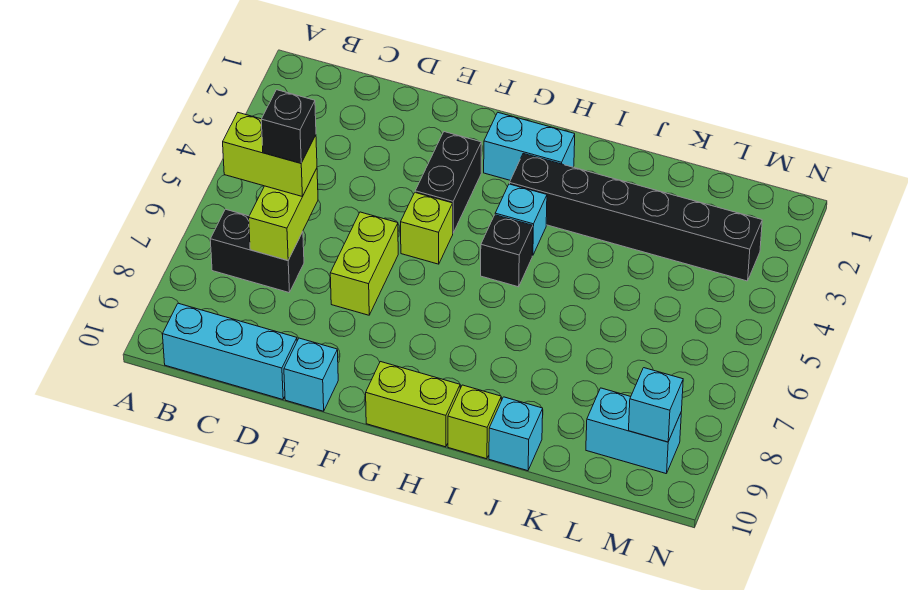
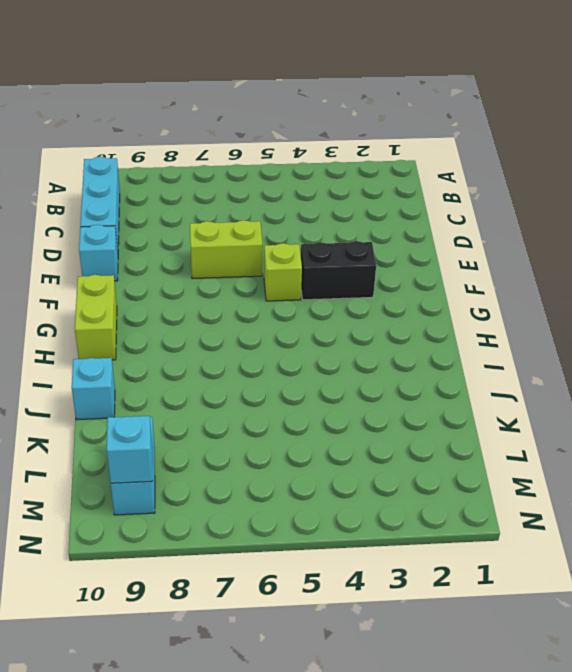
none -> black brick B7:C7 level 1
none -> cyan brick G2:H2 level 1
none -> black brick H3:M3 level 1

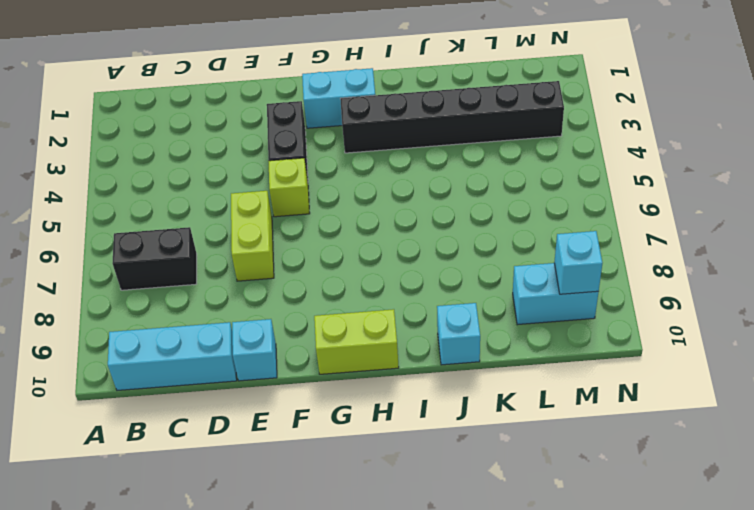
none -> cyan brick H4 level 1
none -> black brick H5 level 1
none -> lime brick I10 level 1

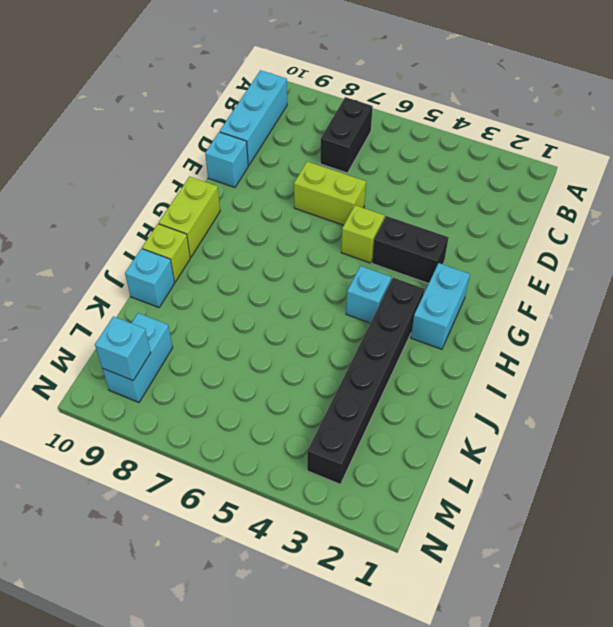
none -> black brick H5 level 1
none -> lime brick C6:C7 level 2
none -> lime brick B6:C6 level 3

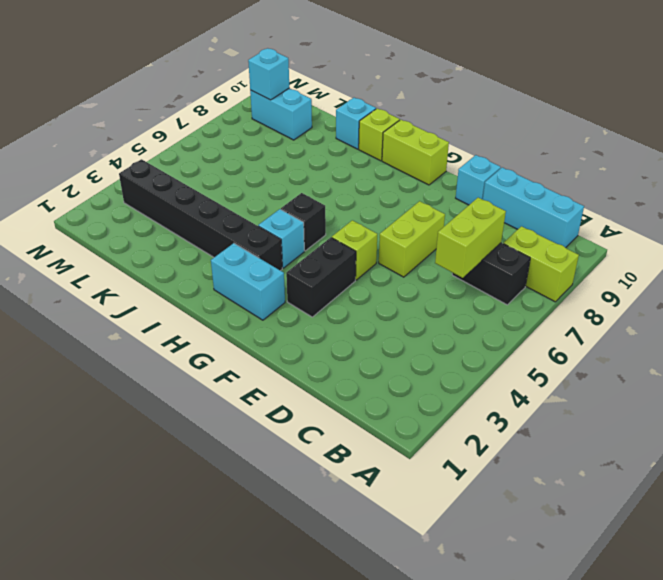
lime brick A8:B8 level 1 -> lime brick B6:C6 level 3
none -> black brick C6 level 4

